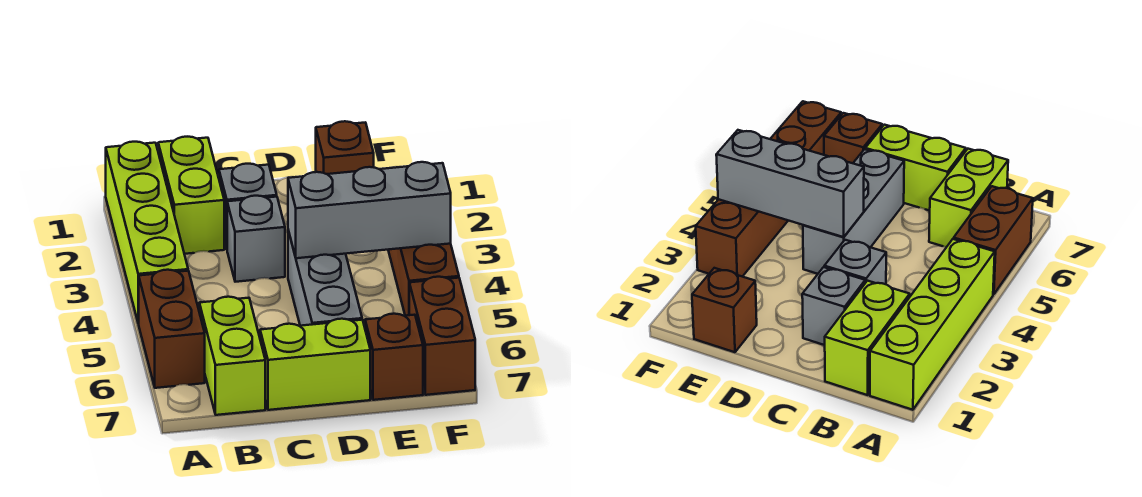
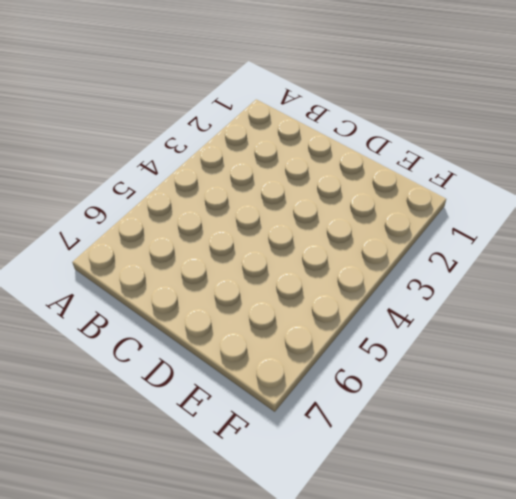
none -> lime brick A1:A4 level 1
none -> brown brick A5:A6 level 1
none -> lime brick B1:B2 level 1

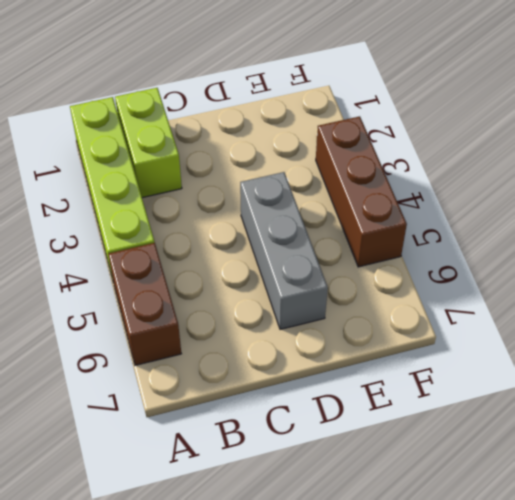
none -> lime brick B6:B7 level 1
none -> grey brick C2 level 1
none -> grey brick C3 level 1

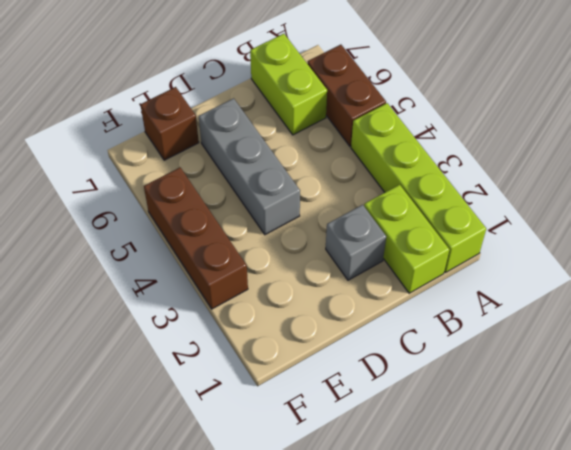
none -> grey brick C3 level 1
none -> lime brick C7:D7 level 1
none -> brown brick E1 level 1

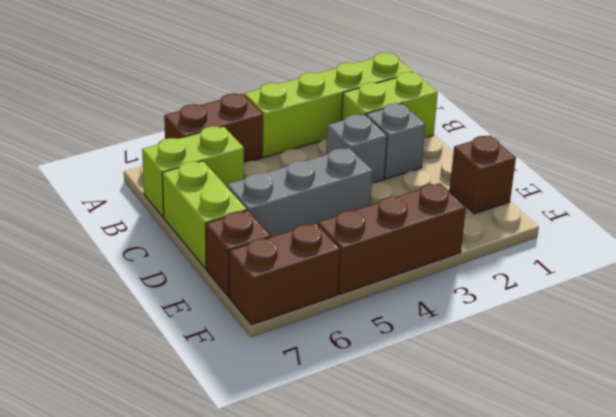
none -> grey brick D4:F4 level 2

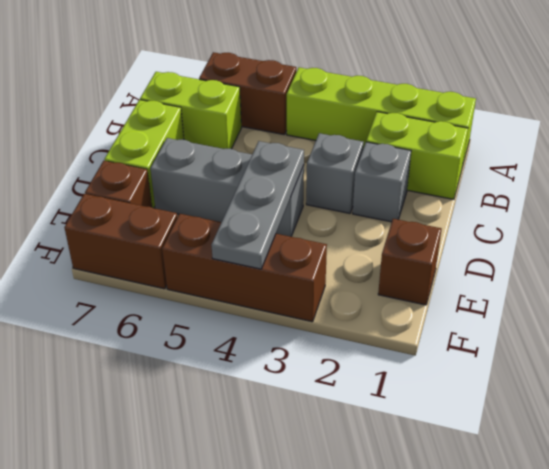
grey plate D4:F4 level 2 -> grey brick D4:F4 level 2

